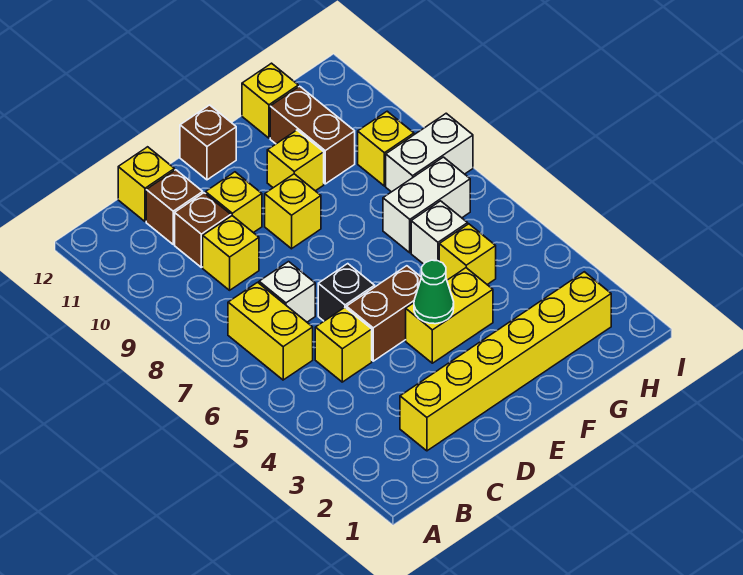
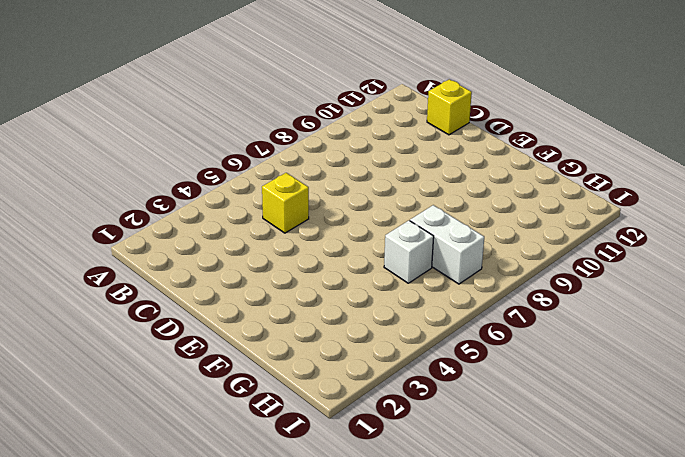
none -> yellow brick B6:B7 level 1
none -> yellow brick C2:H2 level 1
none -> white brick C7 level 1

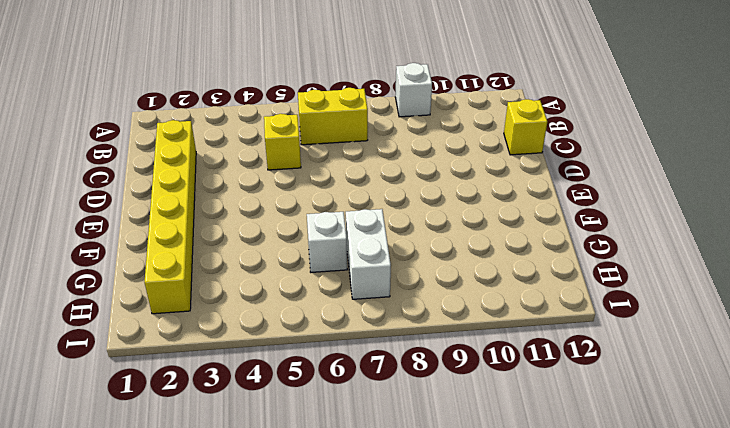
white brick A9 level 1 -> white brick C7 level 1
none -> yellow brick C9 level 1
none -> brown brick C10 level 1
none -> brown brick C11 level 1

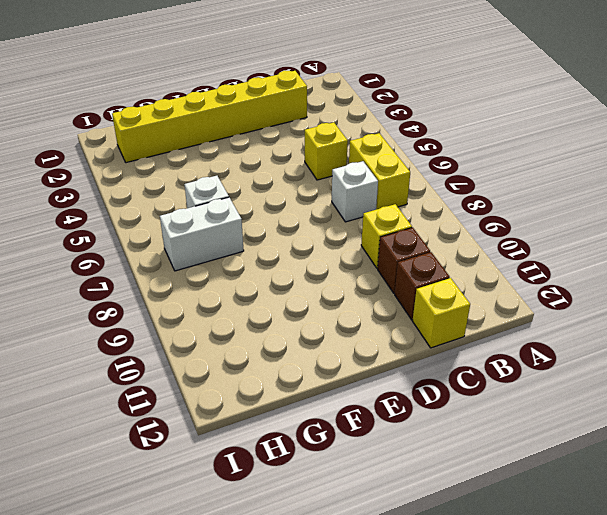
none -> brown brick D5:E5 level 1
none -> black brick D6 level 1
none -> yellow brick D10 level 1

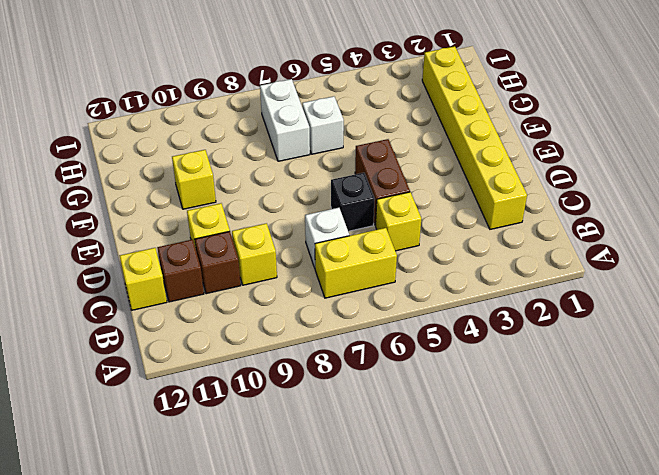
none -> yellow brick E4:F4 level 1
none -> yellow brick E9 level 1
none -> brown brick E12 level 1

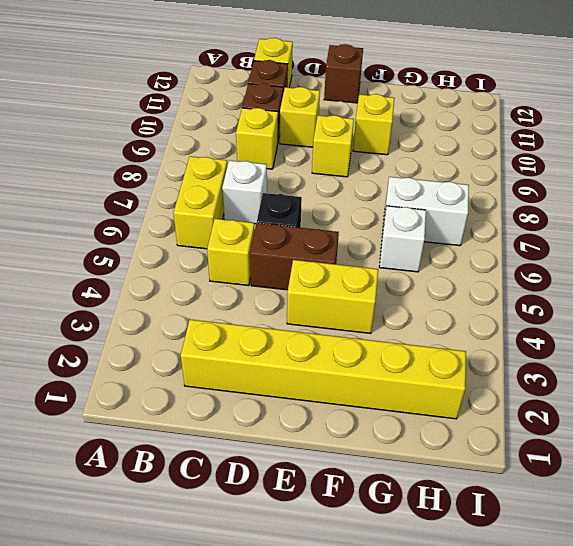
none -> yellow brick G5 level 1
none -> brown brick G10:G11 level 1
none -> yellow brick G12 level 1

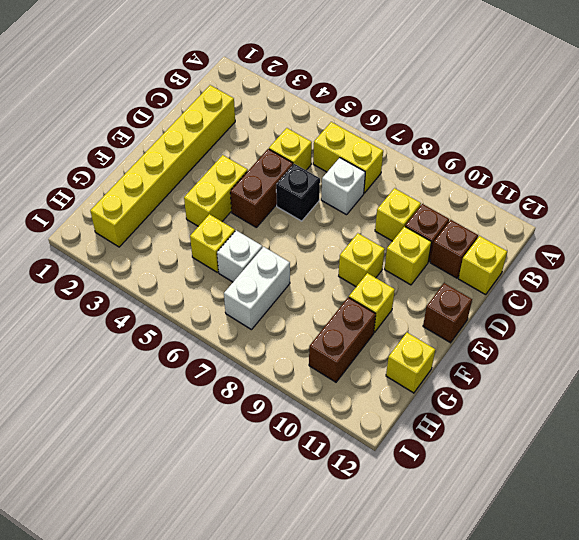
brown brick G10:H10 level 1 -> brown brick G10:G11 level 1
none -> white brick H8:I8 level 1
none -> yellow brick H9 level 1
none -> green cone E4 level 2

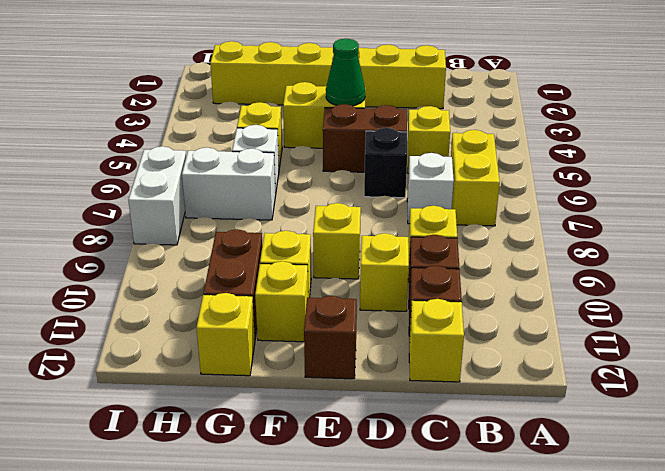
yellow brick F11 level 1 -> yellow brick H9 level 1
white brick I7:I8 level 1 -> white brick H8:I8 level 1

